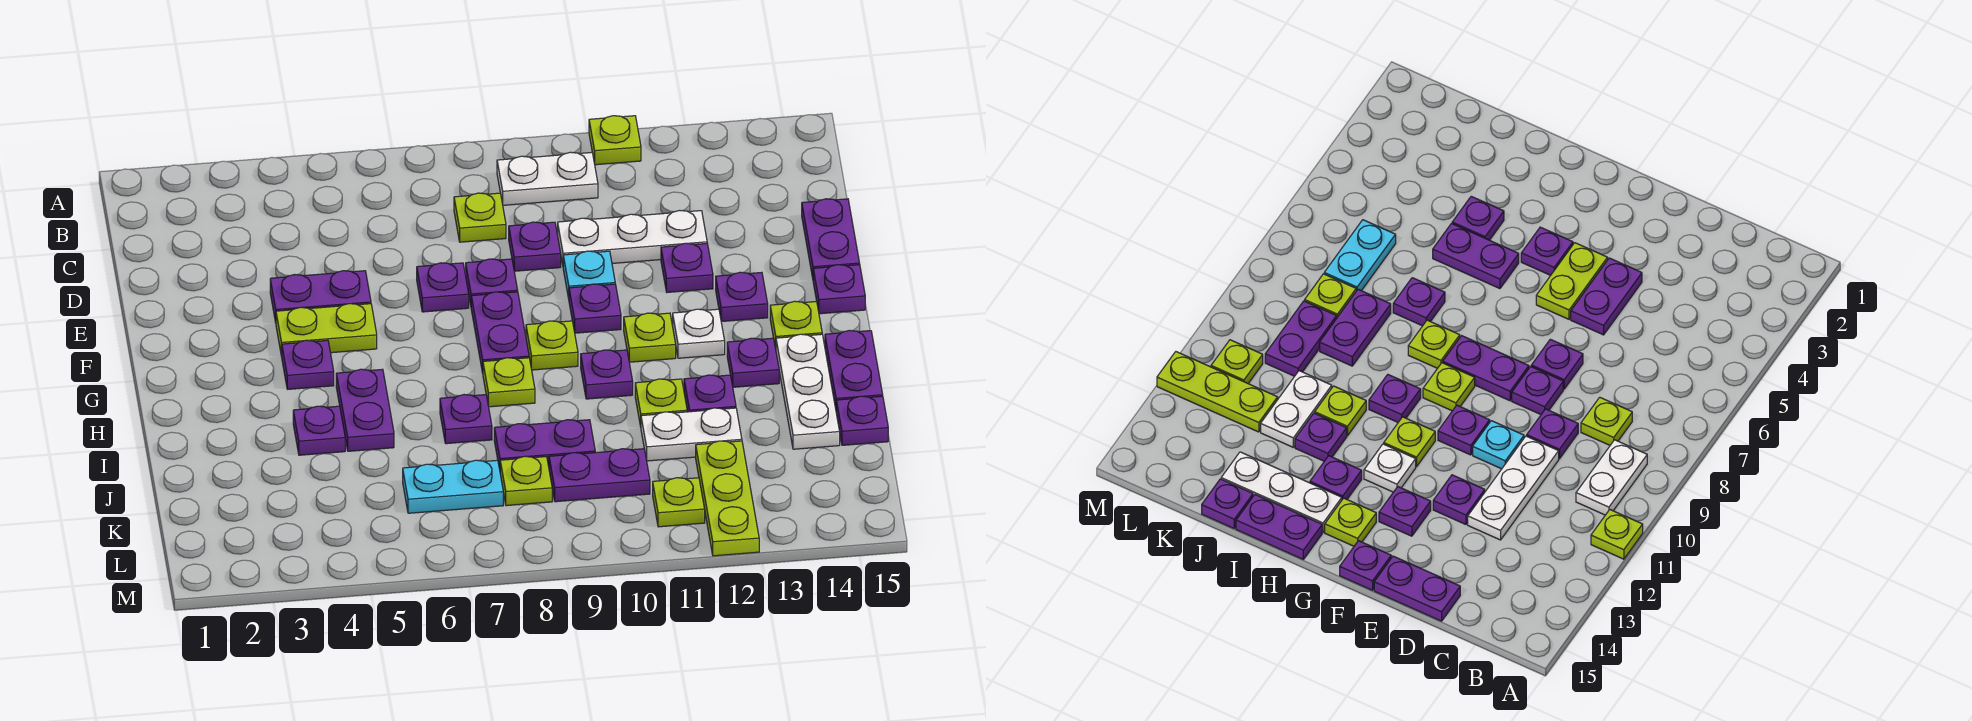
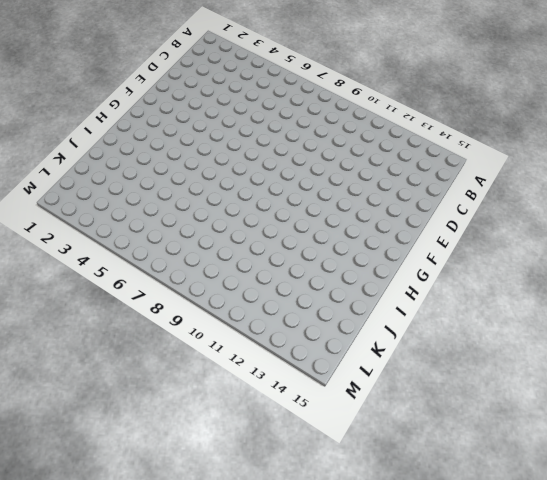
none -> lime plate A11 level 1
none -> white plate B9:B10 level 1
none -> lime plate C8 level 1
none -> purple plate D9 level 1

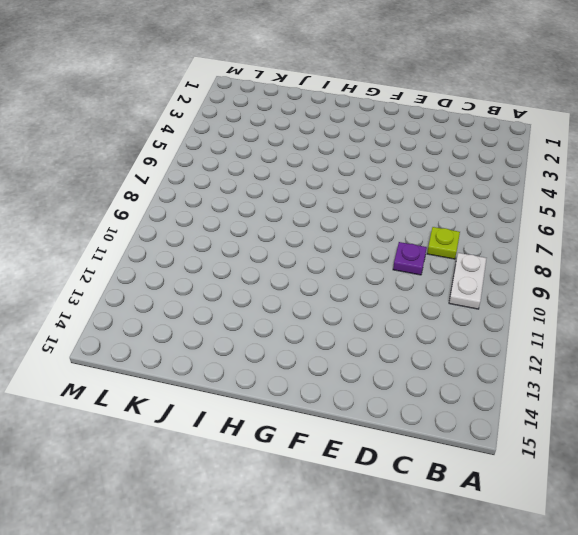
none -> lime plate A11 level 1
none -> white plate D10:D12 level 1
none -> purple plate D15:E15 level 1
none -> purple plate E4:E5 level 1

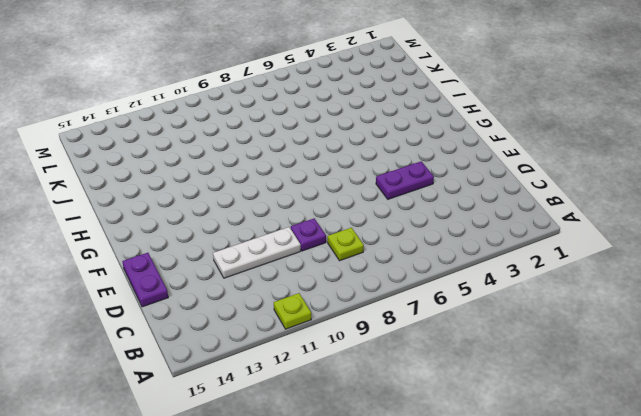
none -> white plate B9:B10 level 1
none -> purple plate E7 level 1
none -> purple plate E8 level 1
none -> cyan plate E10 level 1

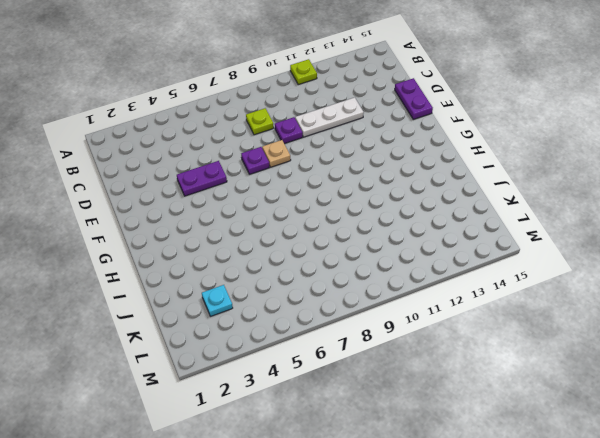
tan plate E8 level 1 -> purple plate E8 level 1
cyan plate K3 level 1 -> cyan plate E10 level 1
none -> white plate B9:B10 level 1
none -> purple plate E12 level 1
none -> lime plate F4:F5 level 1
none -> purple plate F8:G8 level 1

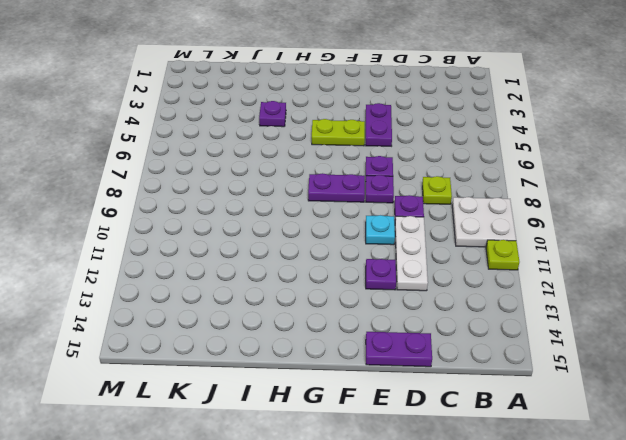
white plate A9:B10 level 1 -> white plate B9:B10 level 1
lime plate F5:G5 level 1 -> lime plate F4:F5 level 1
none -> purple plate F10 level 1
none -> purple plate F13 level 1
none -> purple plate F15 level 1
none -> purple plate G4 level 1

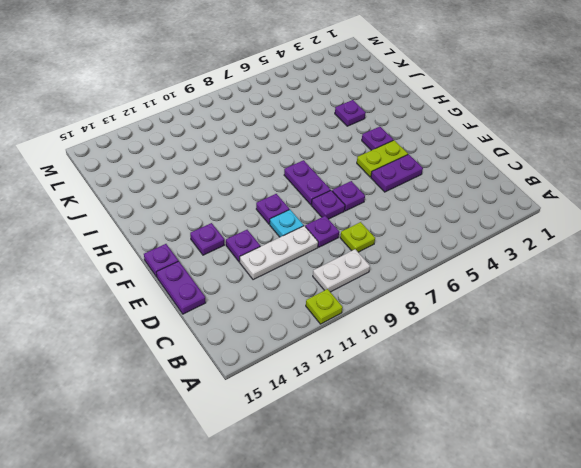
none -> lime plate G9 level 1
none -> lime plate G11 level 1
none -> white plate G12 level 1
none -> lime plate G14 level 1

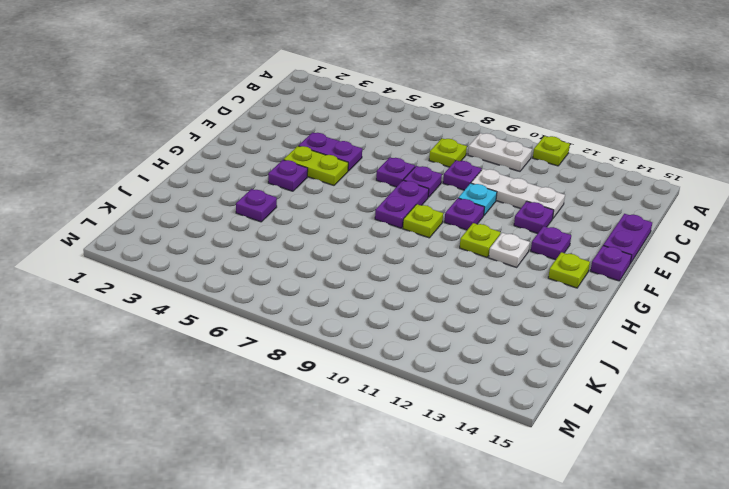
none -> purple plate H5:I5 level 1
none -> lime plate H8 level 1
none -> purple plate H10 level 1
none -> purple plate H13 level 1

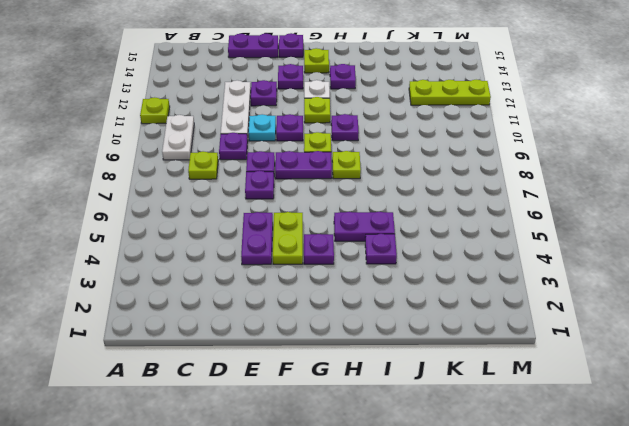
none -> white plate H14:J14 level 1
none -> purple plate H15:I15 level 1
none -> purple plate I7 level 1
none -> lime plate I11 level 1

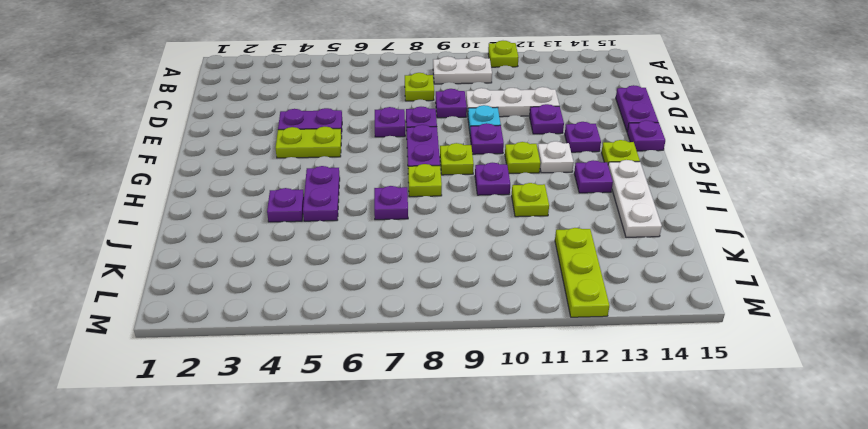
none -> purple plate G4 level 1
none -> purple plate H15:I15 level 1
none -> purple plate I12 level 1
none -> purple plate J8:J9 level 1

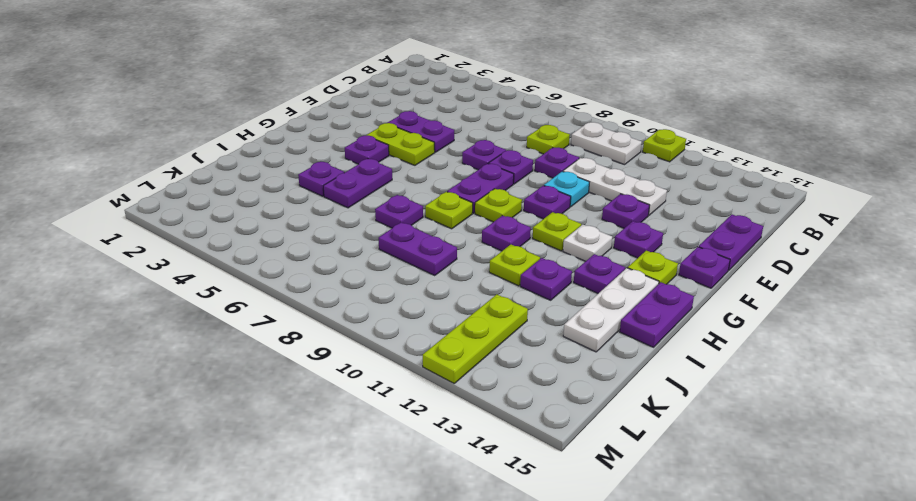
none -> white plate J11:J12 level 1
none -> purple plate J15 level 1
none -> cyan plate K6:K7 level 1
none -> lime plate K8 level 1

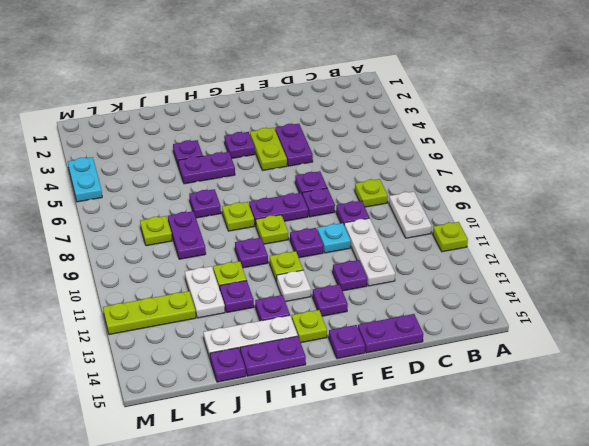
cyan plate M4:M5 level 1 -> cyan plate K6:K7 level 1
none -> purple plate K9:K10 level 1
none -> lime plate L11 level 1

